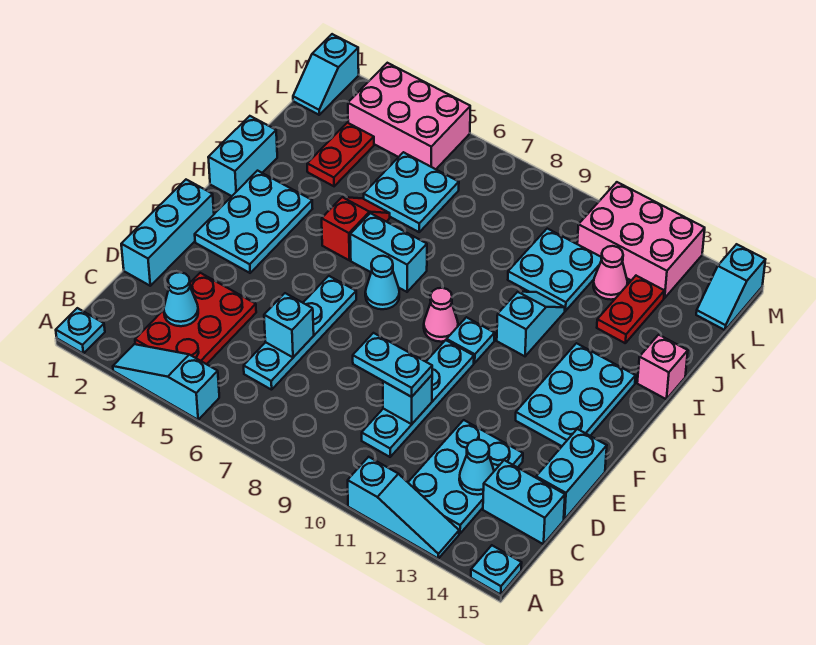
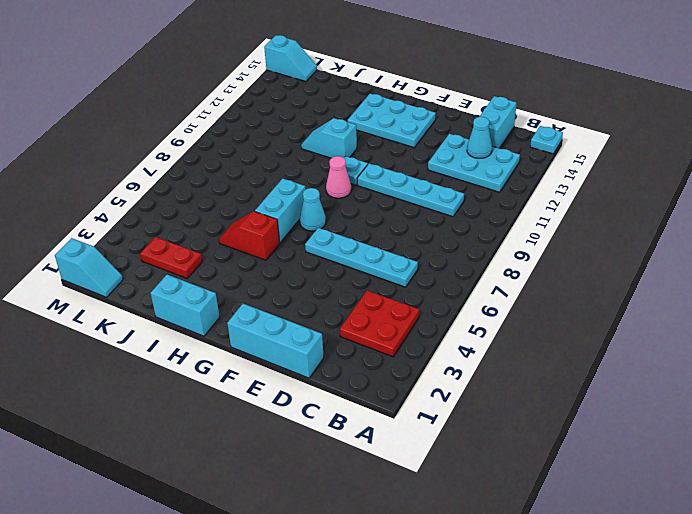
red plate B3:C4 level 1 -> red plate B3:D4 level 1
none -> cyan plate A1 level 1
none -> cyan slope A3:A5 level 1 top 5
none -> cyan slope A11:A13 level 1 top 11
none -> cyan brick D15:E15 level 1

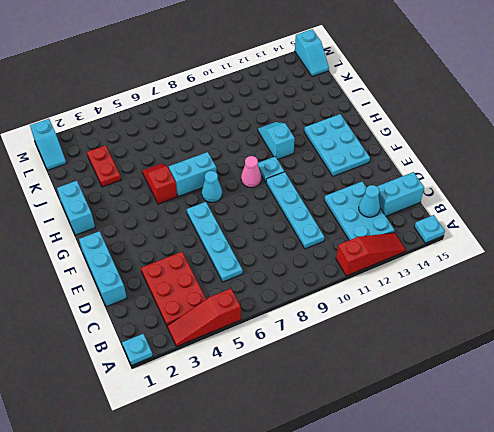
red slope A3:A5 level 1 top 5 -> cyan slope A3:A5 level 1 top 5
red slope A11:A13 level 1 top 11 -> cyan slope A11:A13 level 1 top 11
none -> cyan brick D15:E15 level 1
none -> cyan plate F2:H3 level 1
none -> pink brick I15 level 1
none -> cyan plate J5:K6 level 1

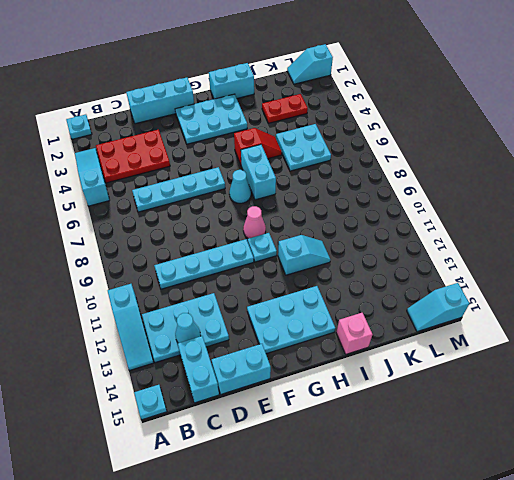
none -> cyan plate J10:K11 level 1
none -> red plate J13:K13 level 1
none -> pink cone K12 level 1
none -> pink brick L3:M5 level 1

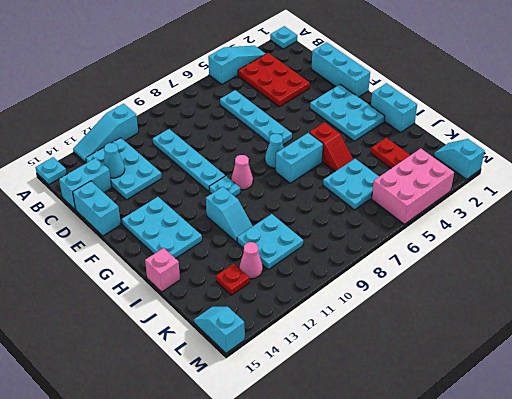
red plate K13 level 1 -> red plate J13:K13 level 1
none -> pink brick L11:M13 level 1
none -> cyan cone C3 level 2
none -> cyan brick D6 level 2
none -> cyan brick D10 level 2

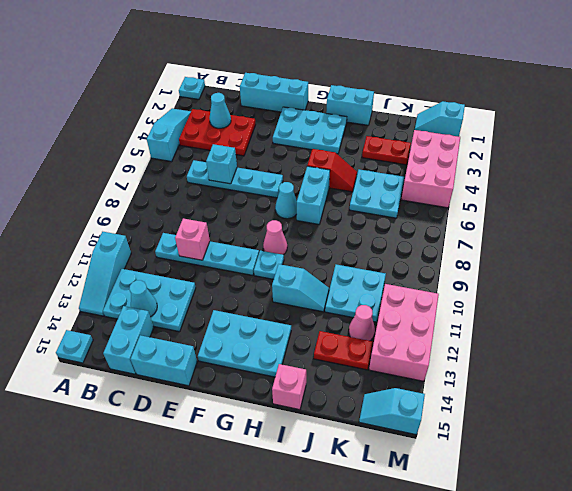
pink brick D10 level 2 -> cyan brick D10 level 2
none -> cyan plate D9:D10 level 3

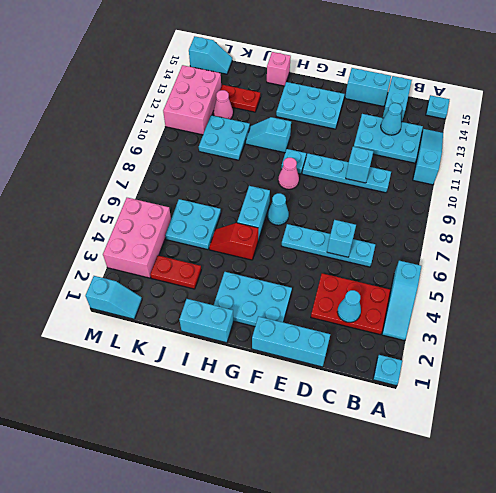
none -> cyan plate D9:D10 level 3

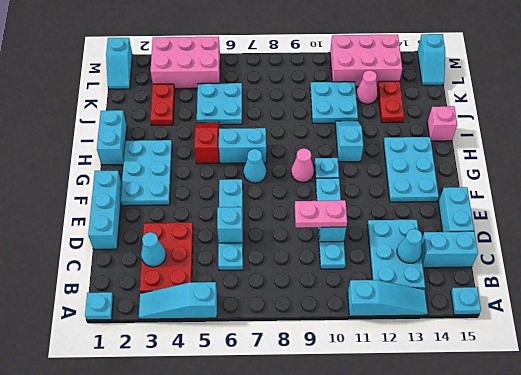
pink plate D9:D10 level 3 -> cyan plate D9:D10 level 3

